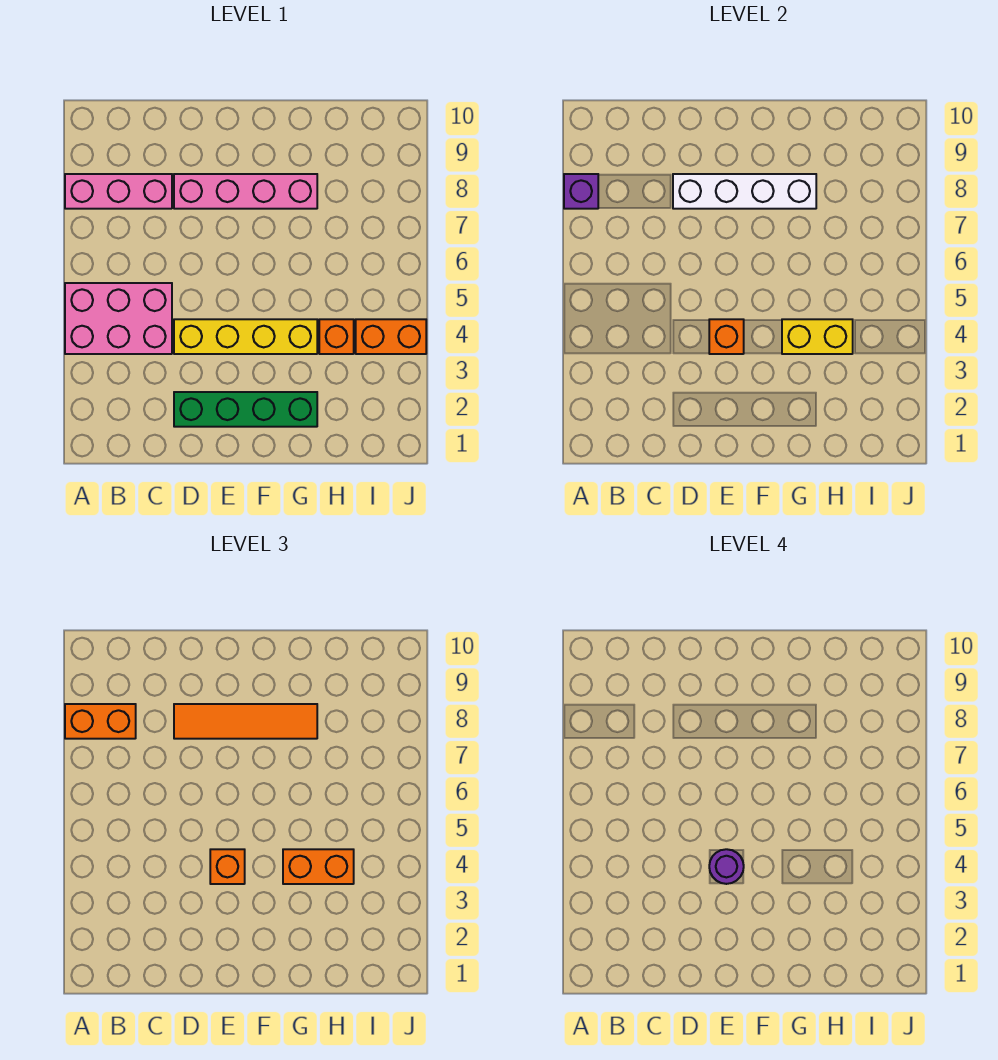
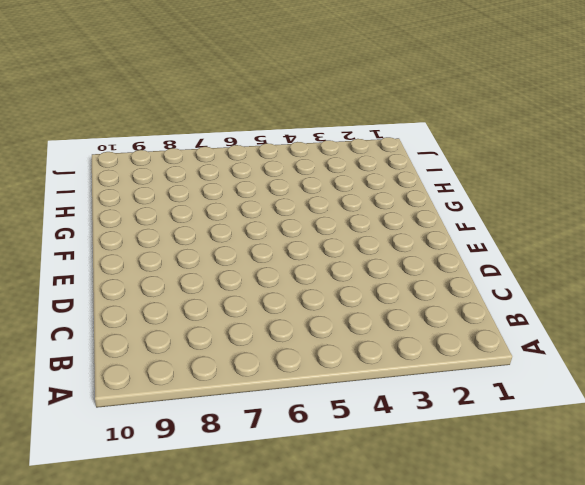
none -> pink brick A4:C5 level 1
none -> pink brick A8:C8 level 1
none -> green brick D2:G2 level 1

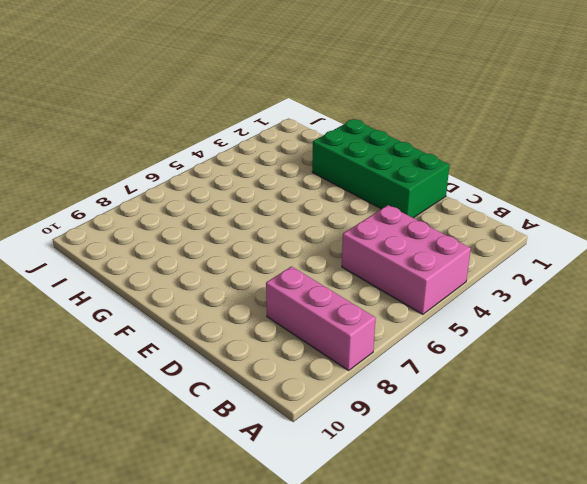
green brick D1:G2 level 1 -> green brick D2:G2 level 1
none -> yellow brick D4:G4 level 1
none -> pink brick D8:G8 level 1
none -> orange brick H4 level 1

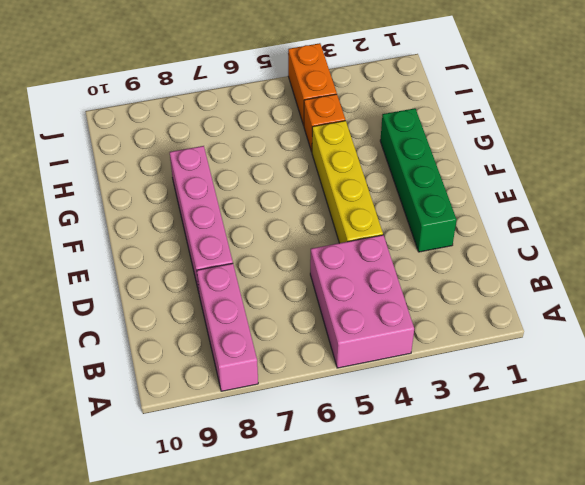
none -> purple brick A8 level 2
none -> white brick D8:G8 level 2
none -> orange brick E4 level 2

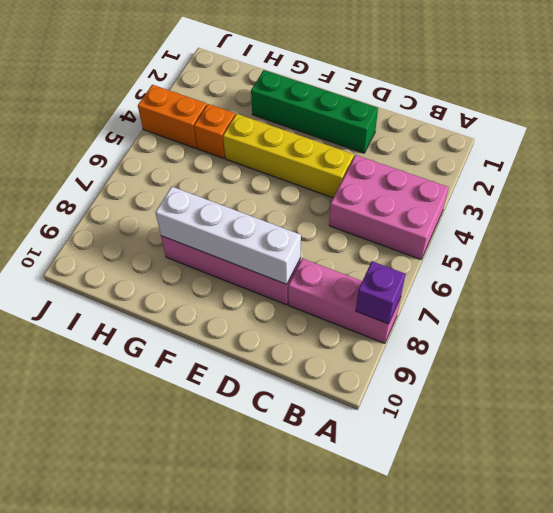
none -> orange brick E4 level 2
none -> yellow brick G4:H4 level 2
none -> orange brick A8:B8 level 3

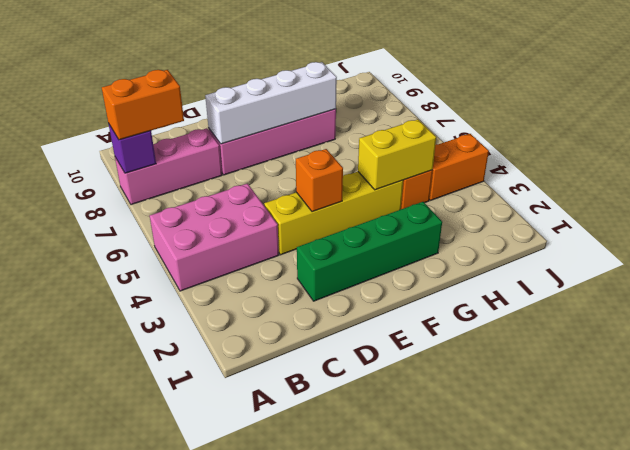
none -> orange tile D8:G8 level 3
none -> orange brick E4 level 3
none -> orange brick G4:H4 level 3

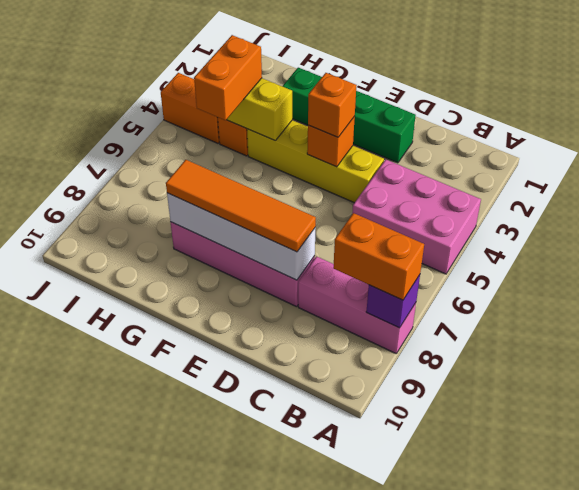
orange brick H4:H5 level 3 -> orange brick G4:H4 level 3
none -> purple round brick E4 level 4

